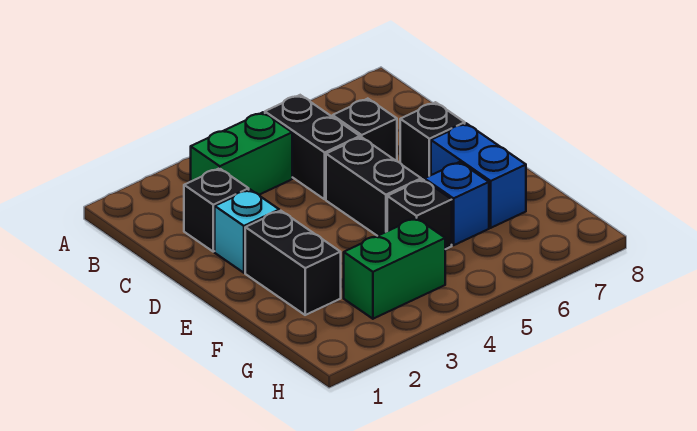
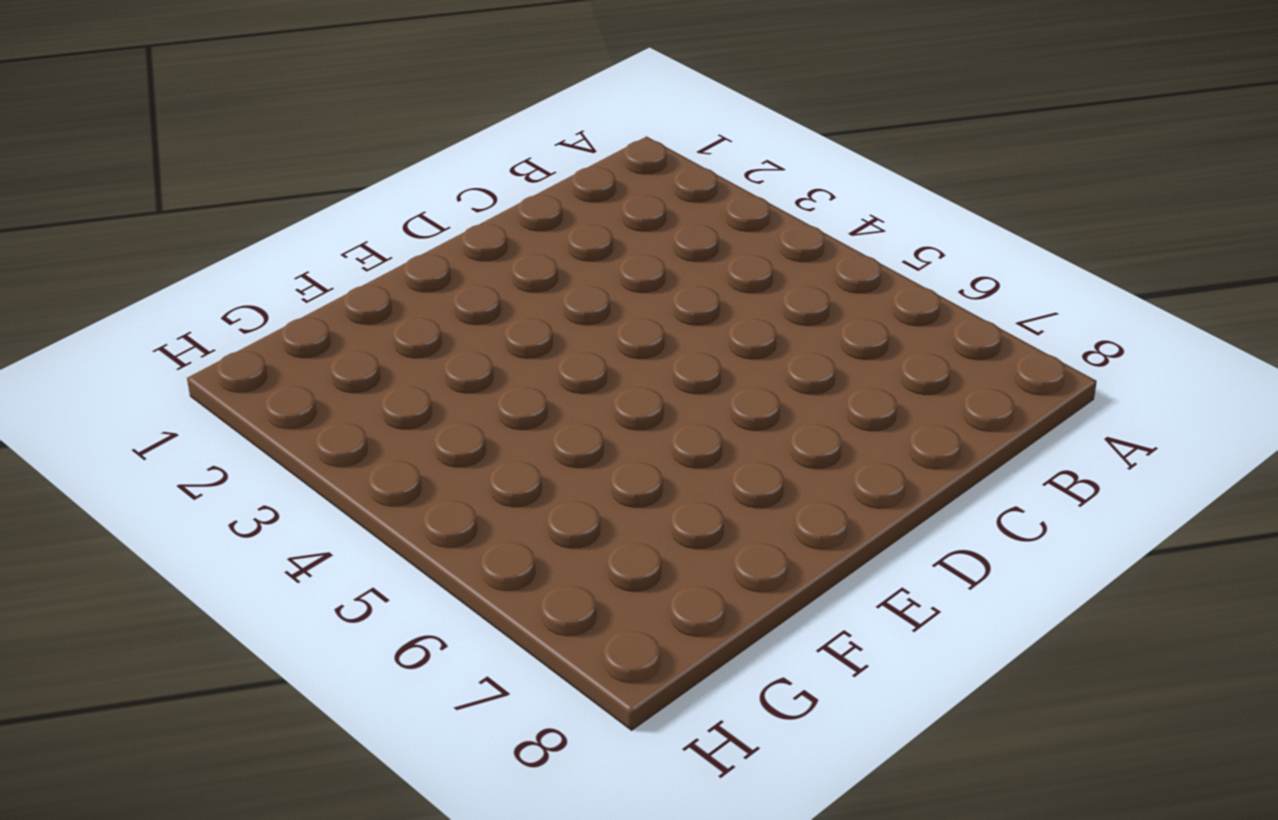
none -> green brick B3:B4 level 1
none -> black brick B5:C5 level 1
none -> black brick C2 level 1

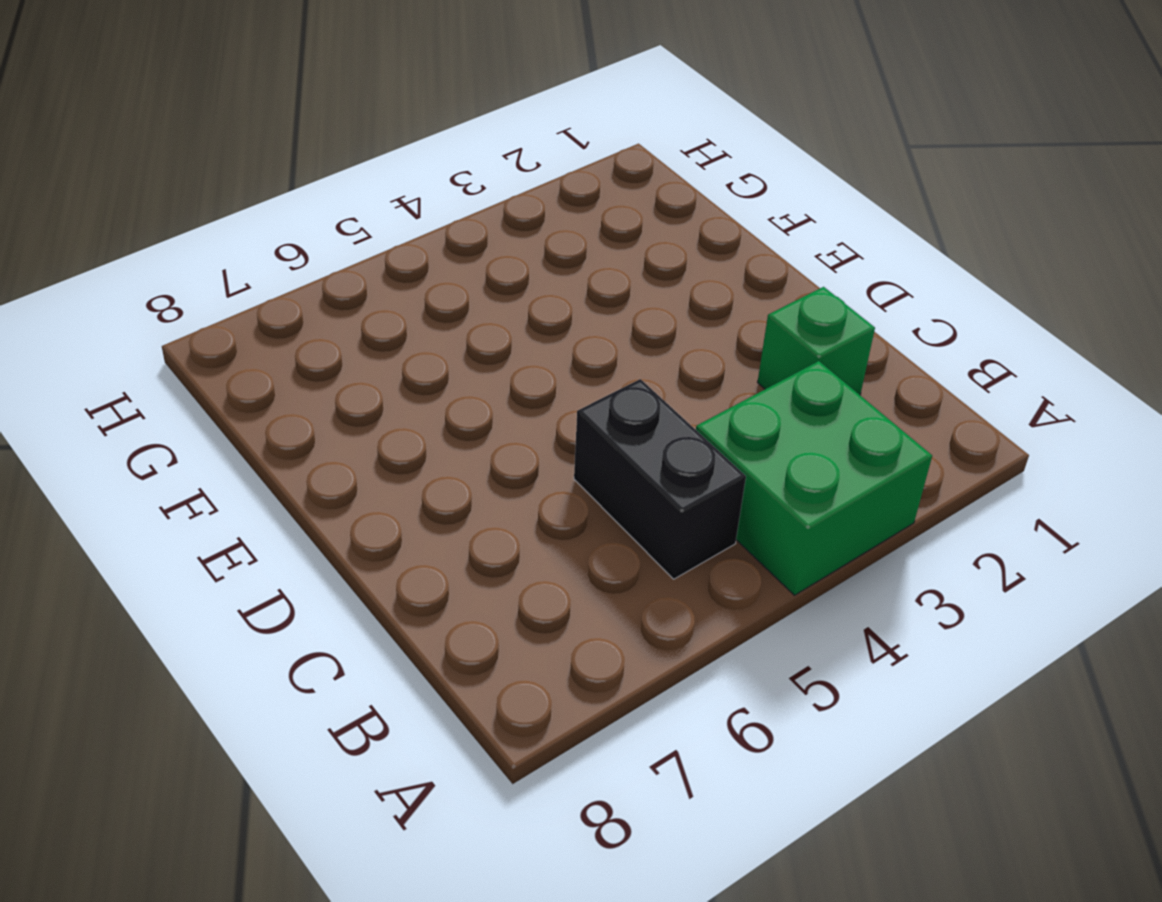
green brick A3:B4 level 1 -> green brick B3:B4 level 1
green brick C2 level 1 -> black brick C2 level 1
none -> black brick C6 level 1
none -> cyan brick D2 level 1
none -> black brick D5:E5 level 1

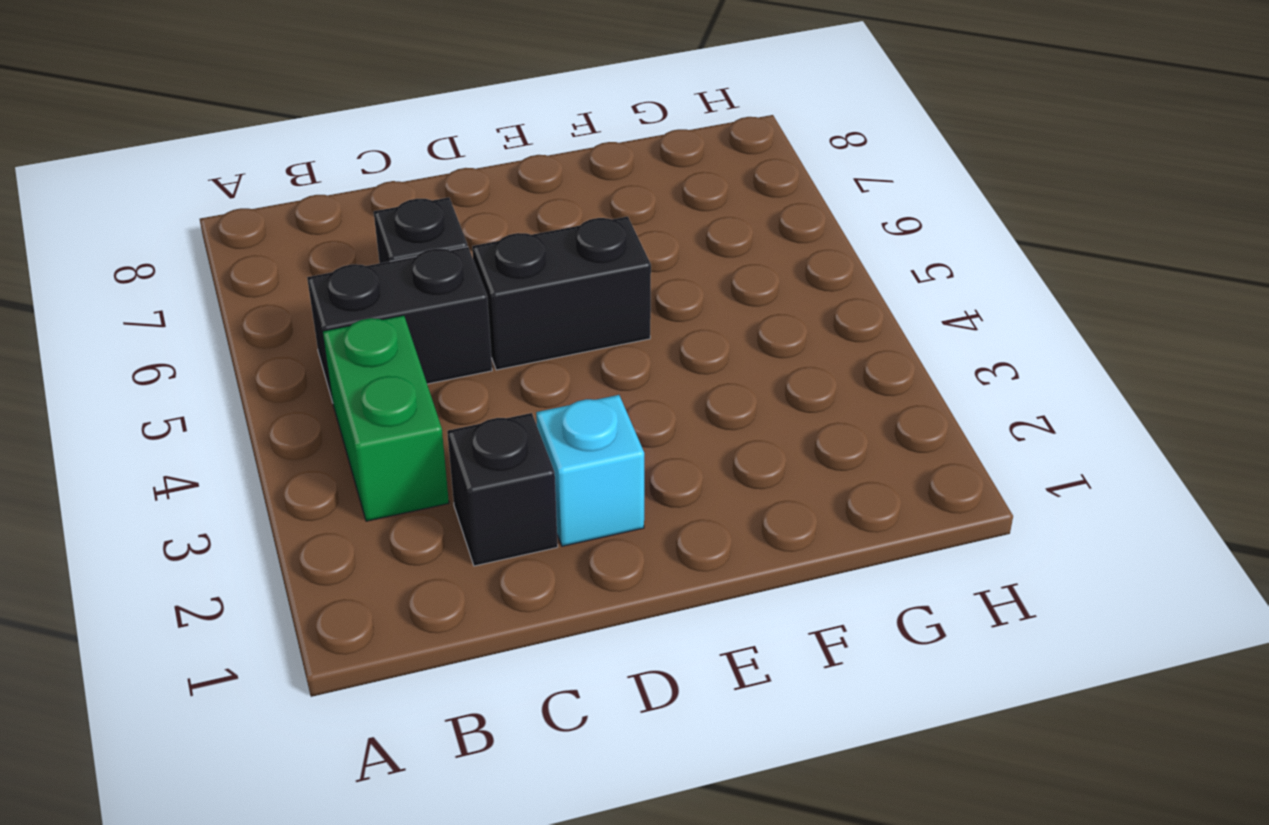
none -> black brick D7 level 1
none -> black brick E2:F2 level 1
none -> blue brick E7:F7 level 1

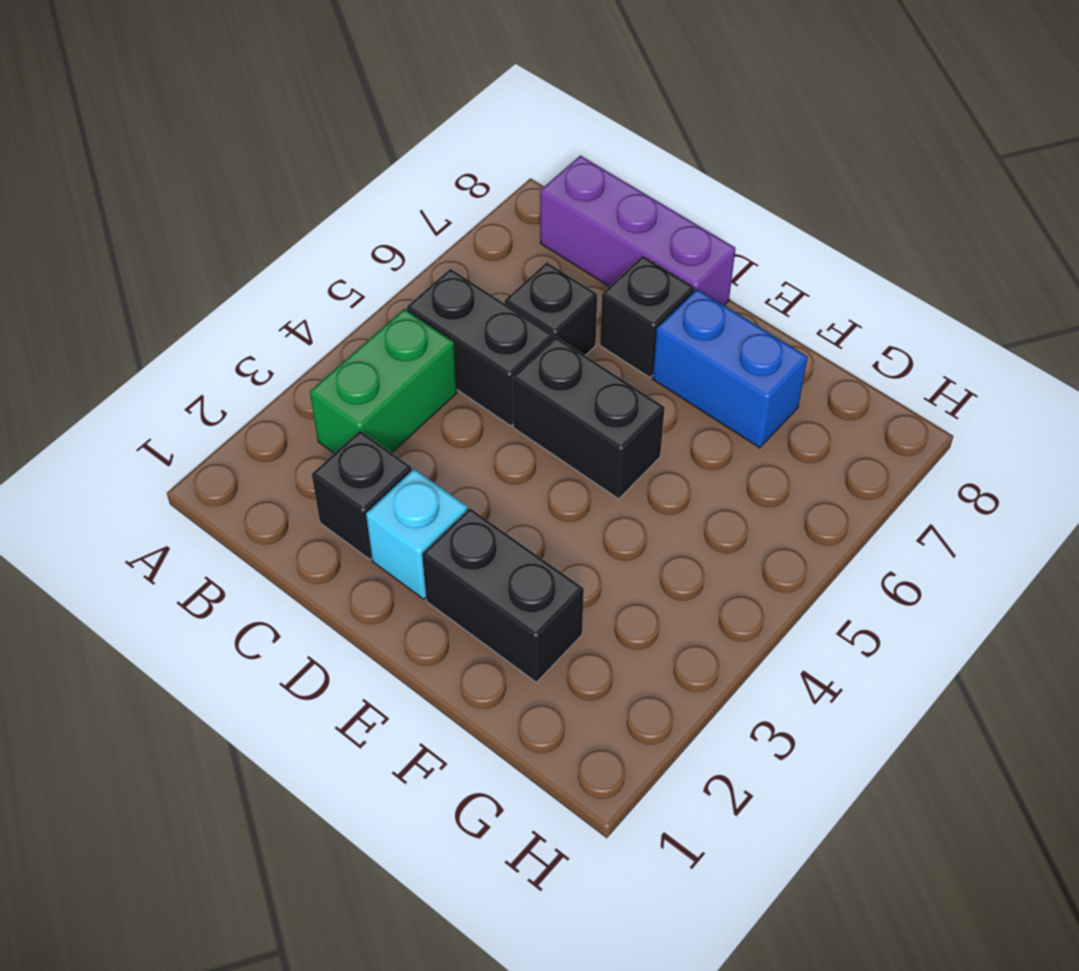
purple brick B8:D8 level 1 -> none
none -> black brick F5 level 1
none -> blue brick F6 level 1
none -> green brick G3:G4 level 1

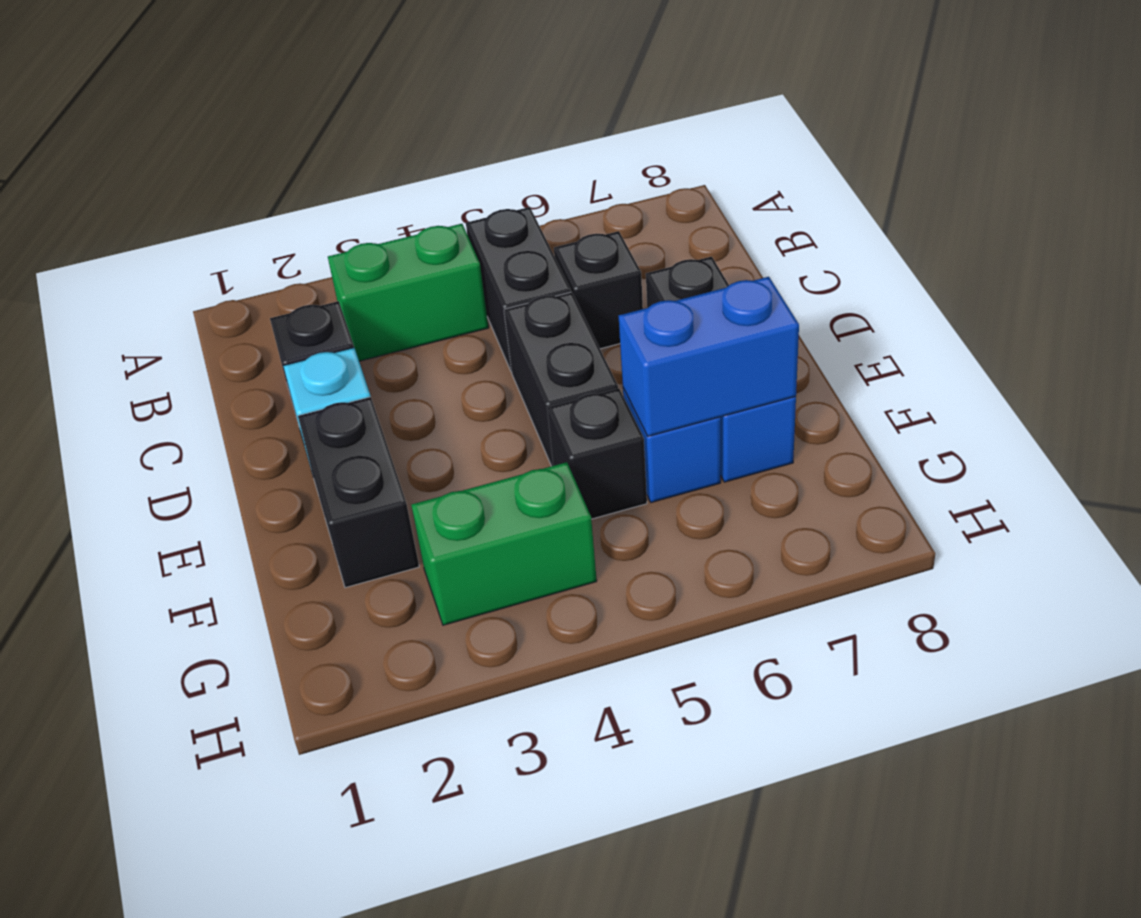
blue brick F6:F7 level 2 -> none

